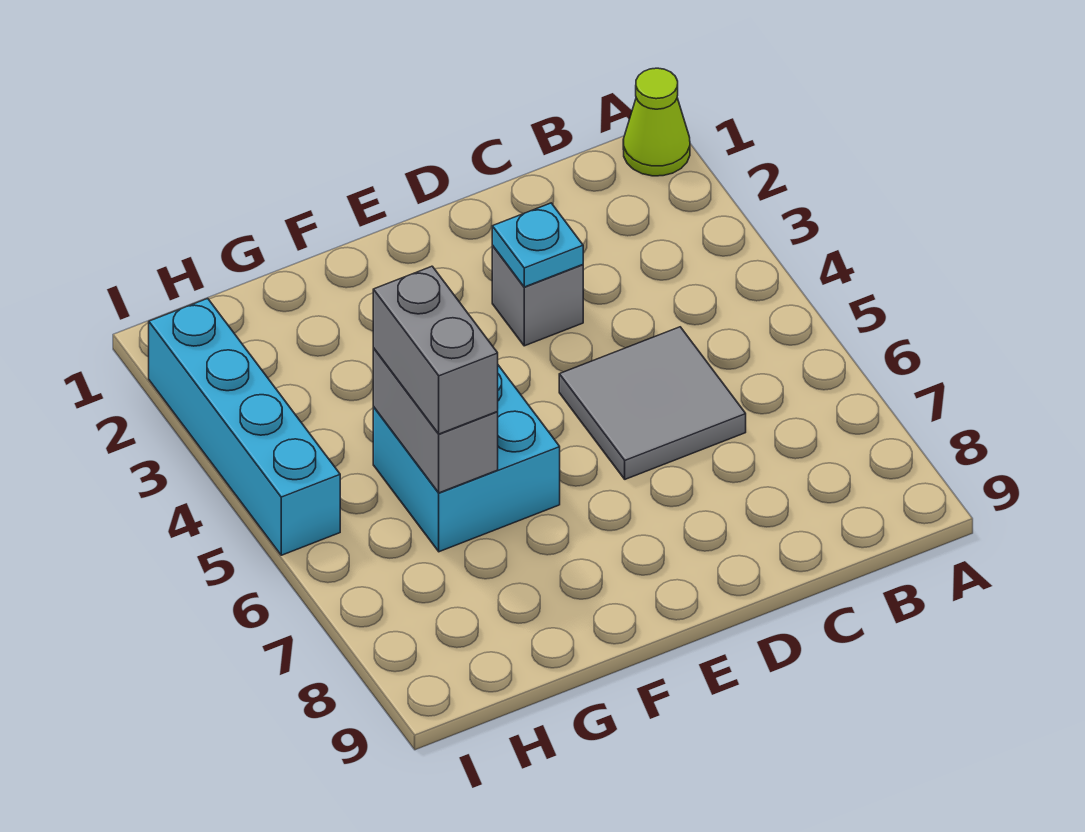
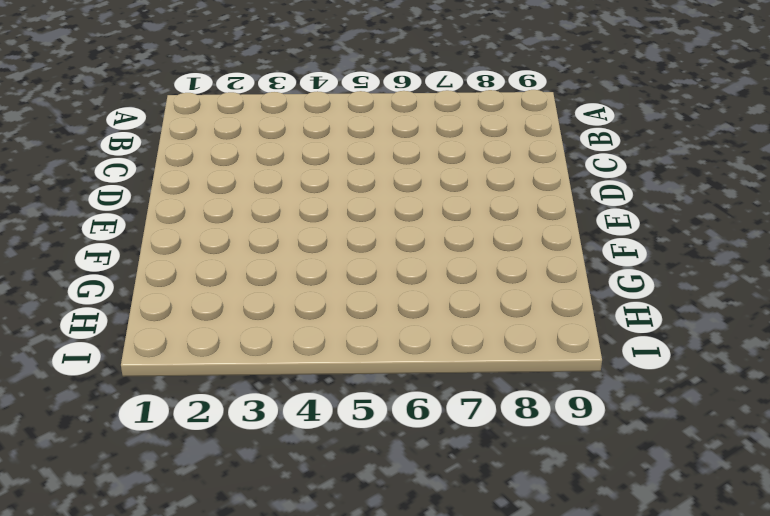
none -> lime cone A1 level 1
none -> grey tile C5:D6 level 1

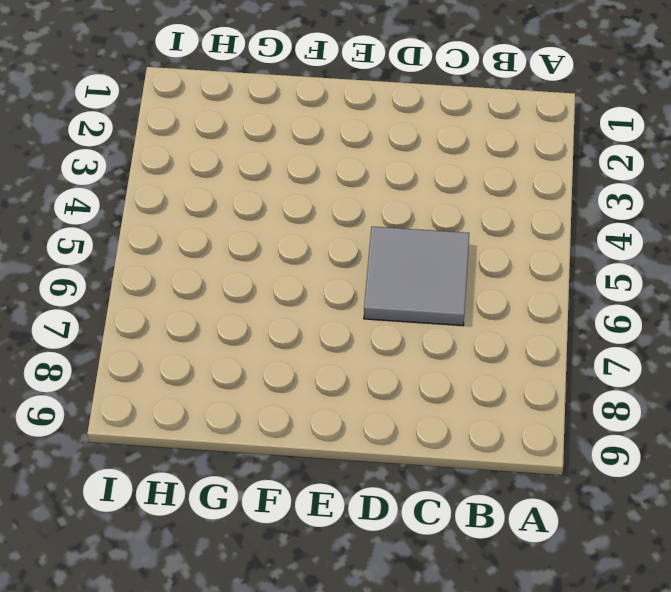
none -> lime cone A1 level 1
none -> grey brick D3 level 1

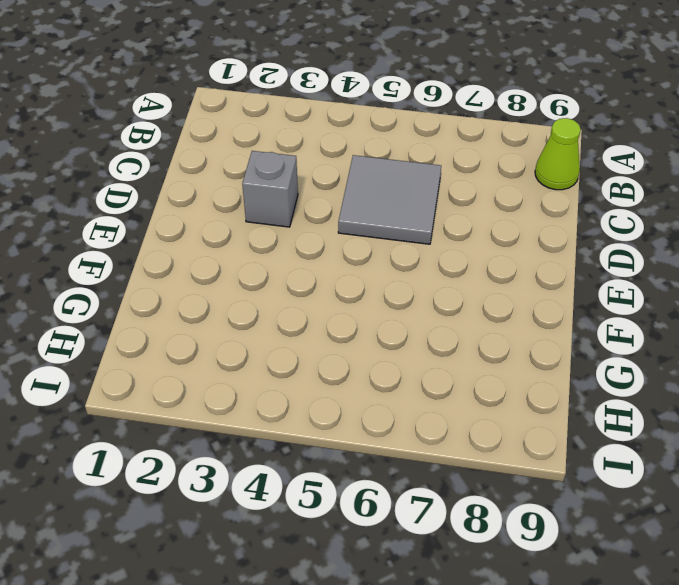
lime cone B9 level 1 -> lime cone A1 level 1
none -> cyan brick F5:G6 level 1
none -> cyan brick I2:I5 level 1

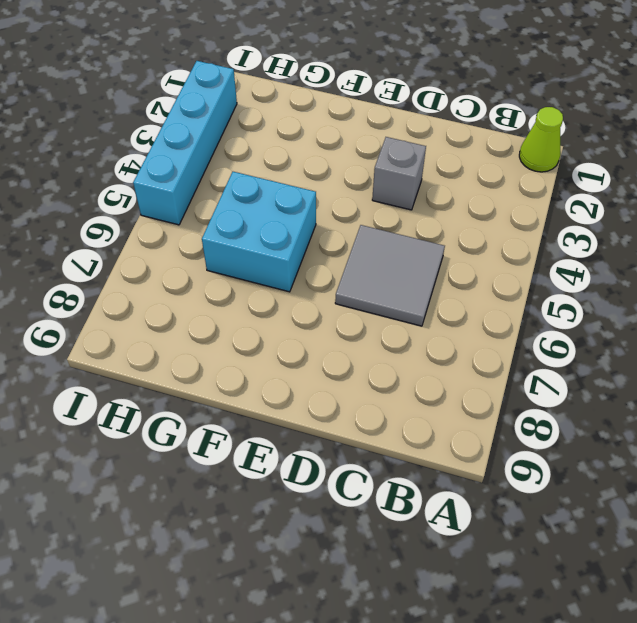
none -> cyan plate D3 level 2
none -> grey brick G5:G6 level 2

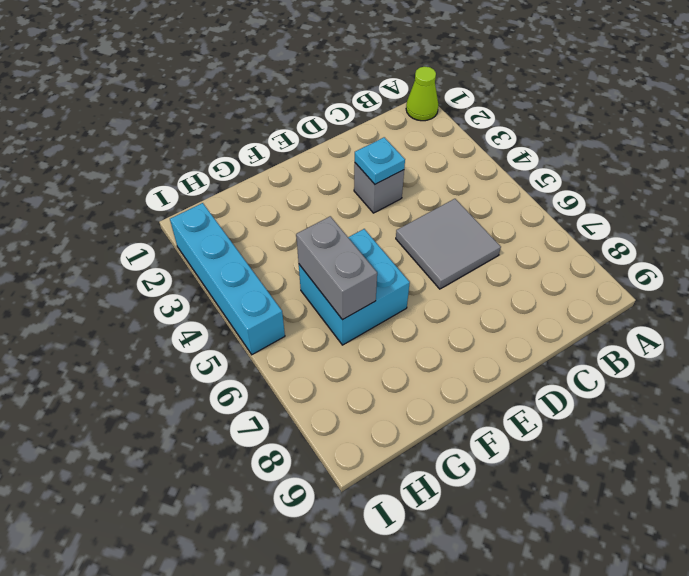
none -> grey brick G5:G6 level 3

